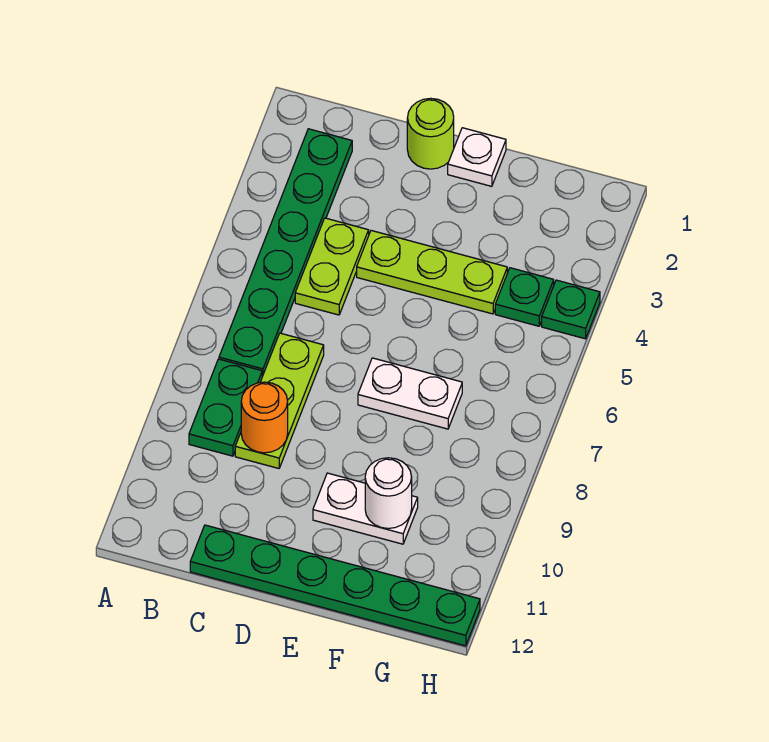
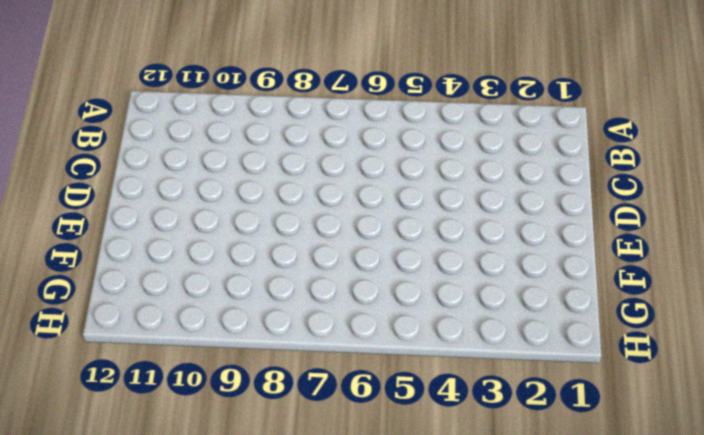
none -> green plate B2:B7 level 1
none -> green plate B8:B9 level 1
none -> lime plate C4:C5 level 1

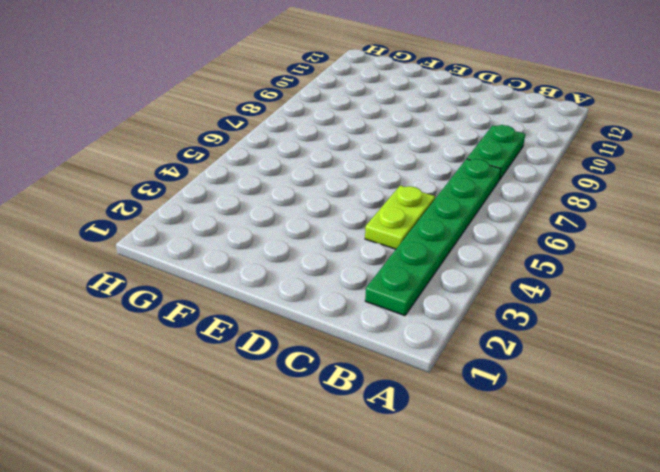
none -> lime plate C7:C9 level 1
none -> green plate C12:H12 level 1
none -> lime round brick D1 level 1

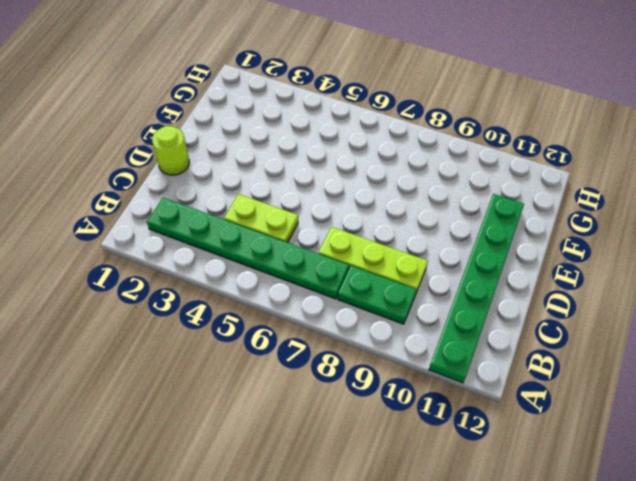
green plate A11:F11 level 1 -> green plate C12:H12 level 1
none -> lime plate D4:F4 level 1
none -> white plate E1 level 1
none -> white plate E7:F7 level 1

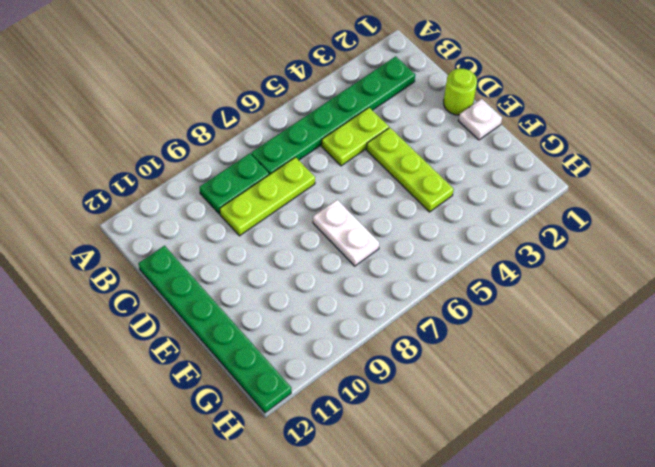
none -> white plate E10:F10 level 1
none -> green plate G4 level 1
none -> green plate H4 level 1

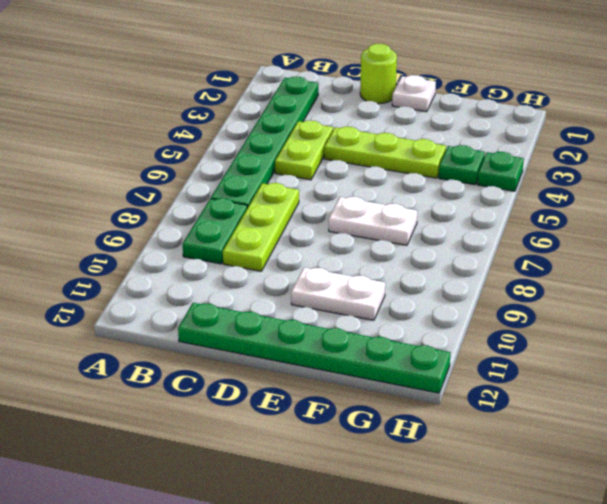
none -> orange round brick C9 level 2
none -> white round brick F10 level 2

